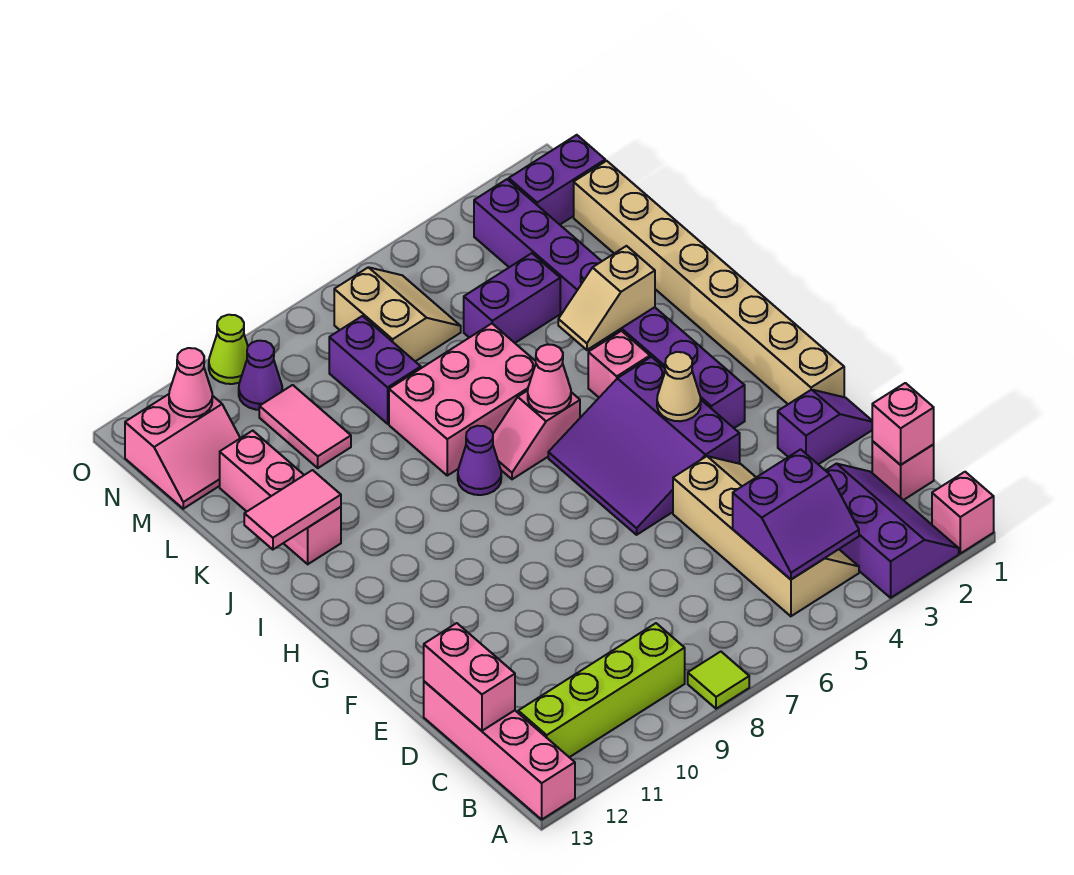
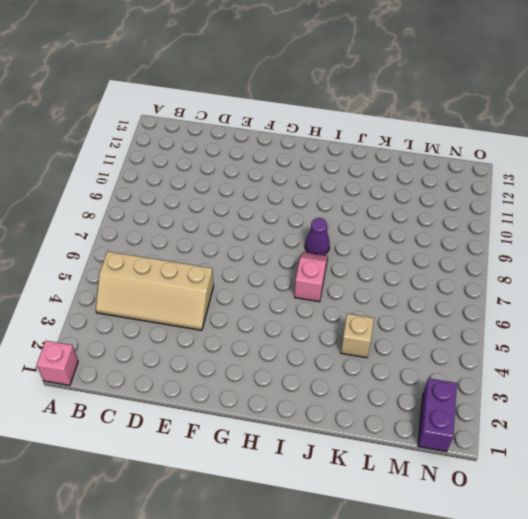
tan brick K4 level 1 -> none
none -> purple slope A2:C3 level 1 top 3
none -> lime tile A8 level 1
none -> pink brick A13:D13 level 1
none -> lime brick B9:B12 level 1

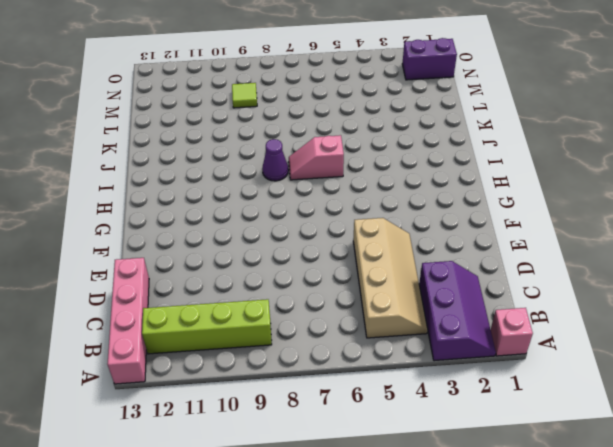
lime tile M9 level 1 -> lime tile A8 level 1
none -> pink brick C1 level 1
none -> purple slope E1:E2 level 1 top 2
none -> tan brick F1:M1 level 1
none -> purple slope F4:H6 level 1 top 4

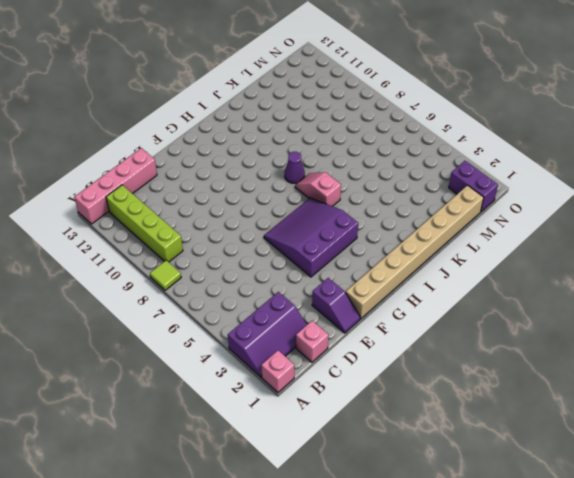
none -> tan slope B4:E5 level 1 top 5
none -> purple brick G3:N3 level 1
none -> pink brick I4 level 1
none -> pink brick J6:K8 level 1

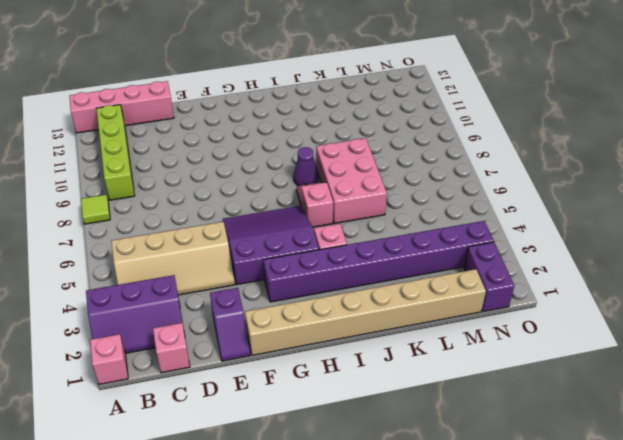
none -> pink brick J12:L12 level 1
none -> purple brick L4:L5 level 1
none -> purple brick L8:M8 level 1
none -> pink tile L10:M10 level 1

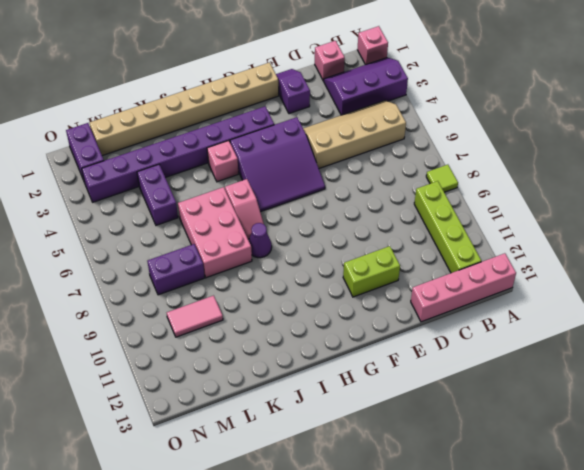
lime brick E11:F11 level 1 -> none
none -> pink brick J12:L12 level 1
none -> tan slope M6:N7 level 1 top 7
none -> pink slope M12:N13 level 1 top N
none -> purple cone N10 level 1

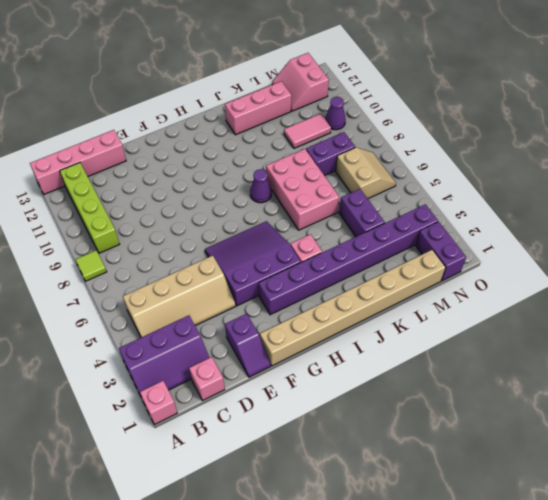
tan slope M6:N7 level 1 top M -> tan slope M6:N7 level 1 top 7
none -> pink slope I6:I7 level 1 top 6
none -> lime cone O10 level 1
none -> purple slope B4:C5 level 2 top C
none -> pink brick C1 level 2

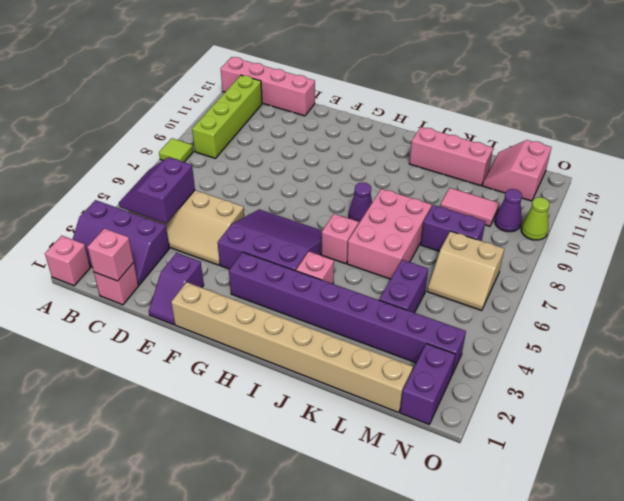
none -> pink brick C13:D13 level 2
none -> tan cone G4 level 2
none -> pink cone I6 level 2
none -> tan slope J3:J4 level 2 top 3

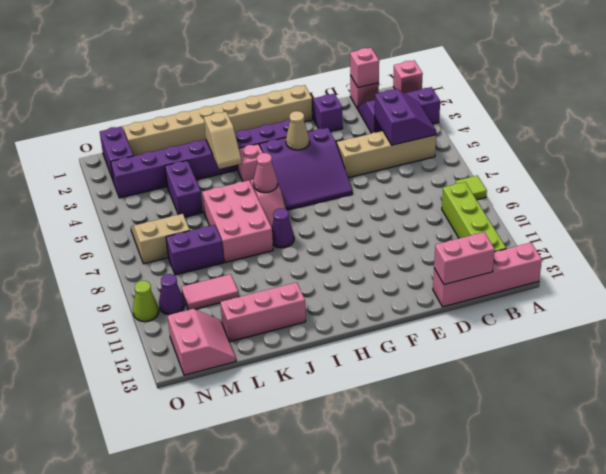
none -> pink tile J12:J13 level 2
none -> pink cone N12 level 2

